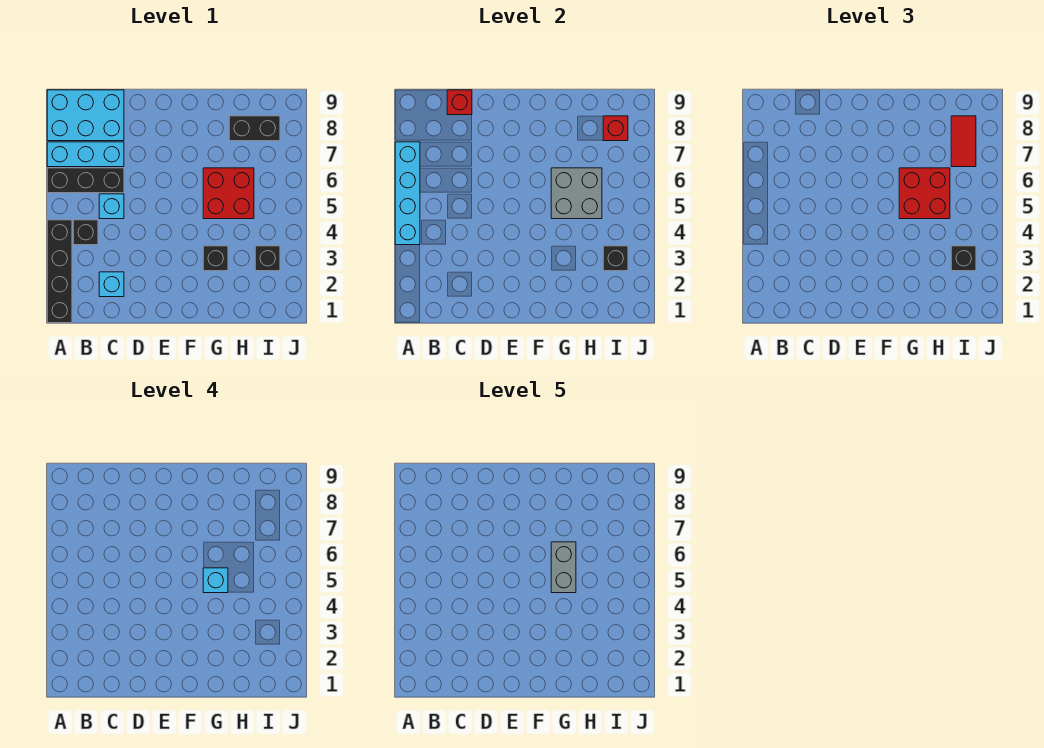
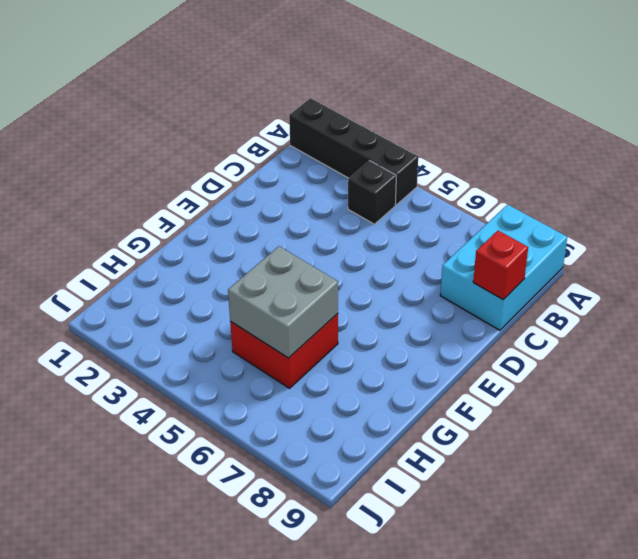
none -> black brick A6:C6 level 1
none -> cyan brick A7:C7 level 1
none -> cyan brick C2 level 1

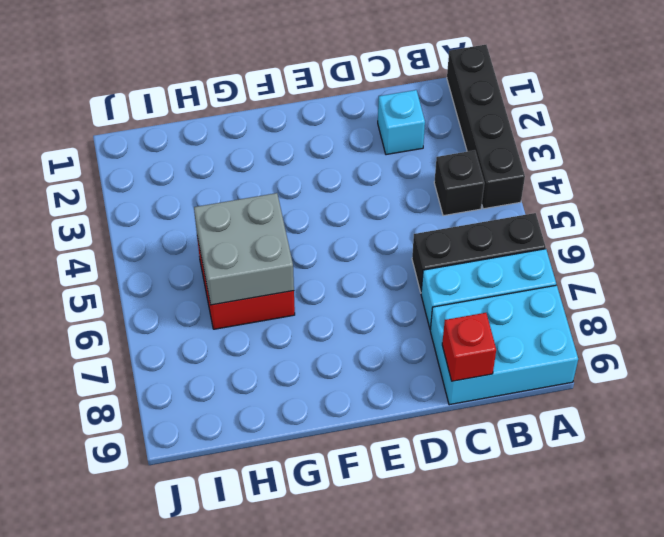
none -> cyan brick C5 level 1
none -> black brick G3 level 1
none -> black brick H8:I8 level 1

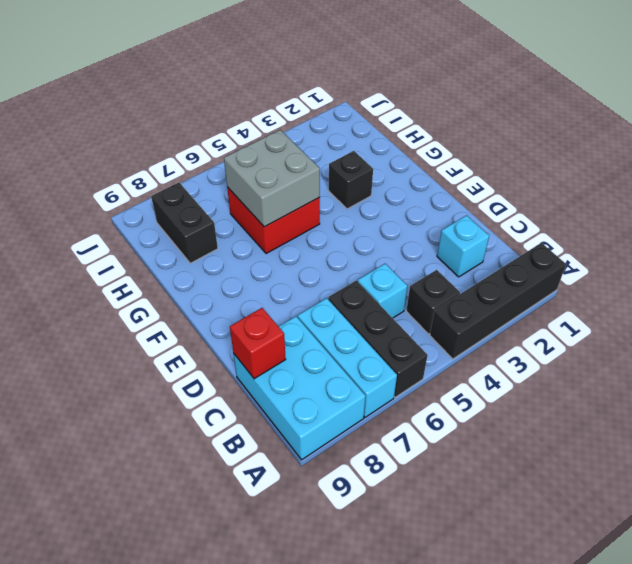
none -> black brick I3 level 1
none -> cyan brick A4:A7 level 2
none -> black brick I3 level 2

